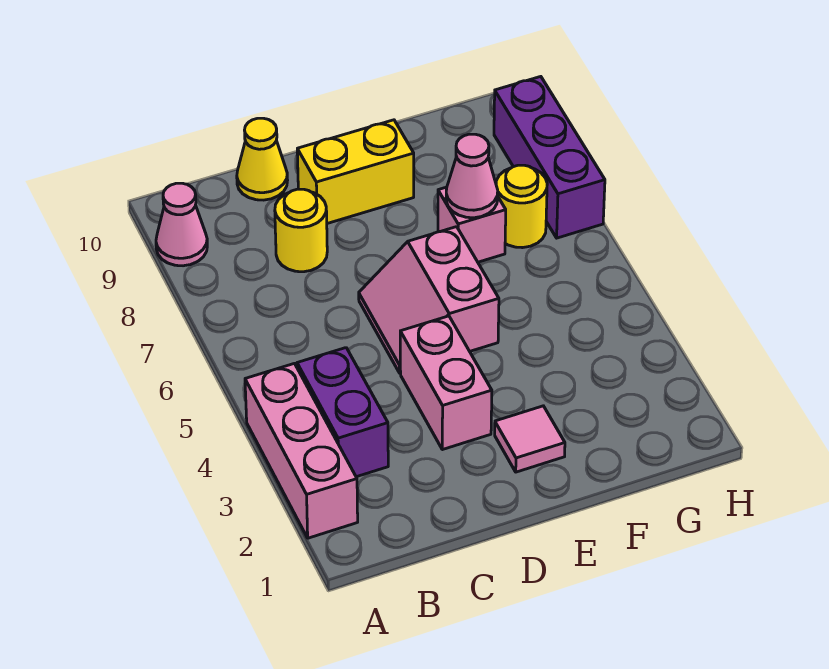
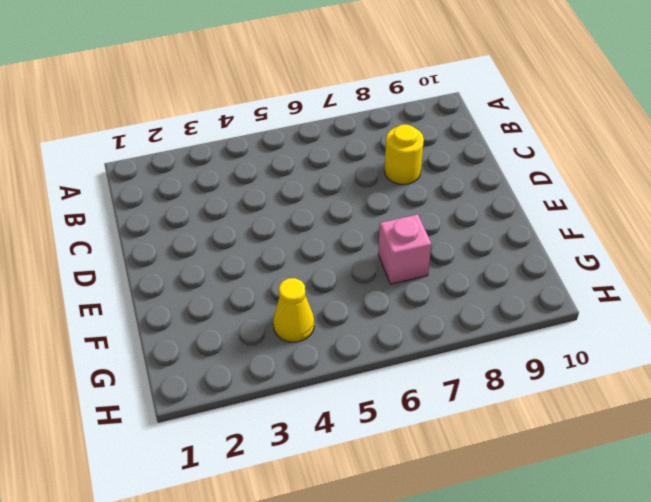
yellow cone G4 level 1 -> yellow cone C10 level 1
none -> pink brick A2:A4 level 1
none -> pink cone A9 level 1
none -> purple brick B3:B4 level 1

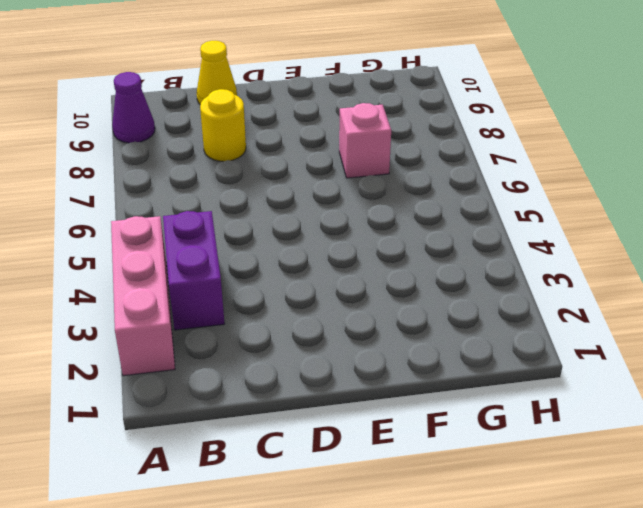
purple cone A9 level 1 -> pink cone A9 level 1
none -> pink brick D3:D4 level 1
none -> pink slope D5:E6 level 1 top E
none -> yellow brick D9:E9 level 1

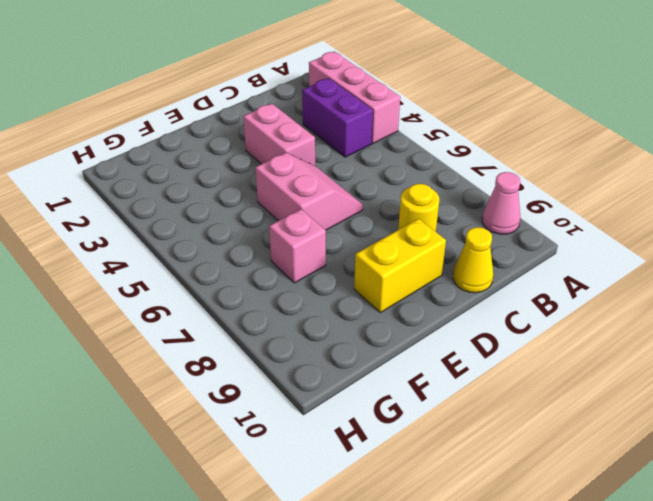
none -> pink tile E2 level 1
none -> yellow round brick G7 level 1
none -> purple brick H7:H9 level 1

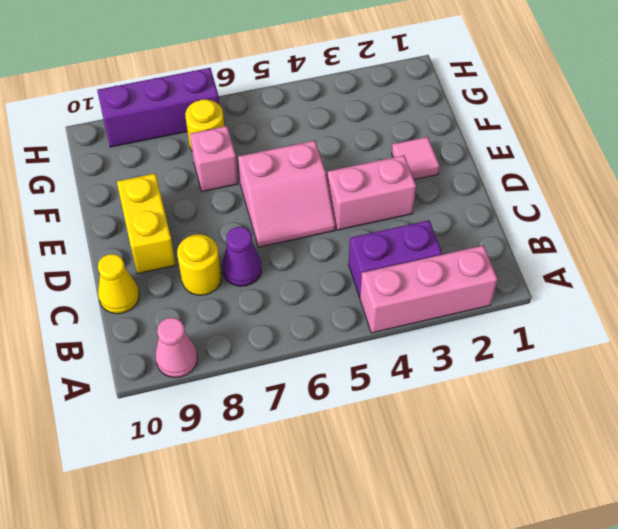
purple cone C7 level 1 -> none
none -> pink cone F7 level 2

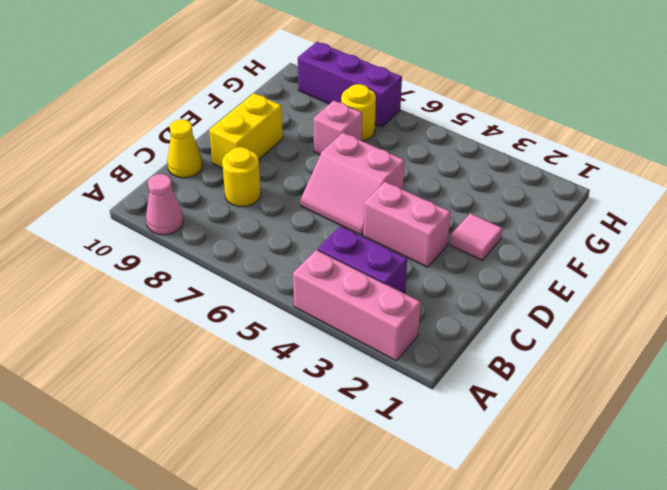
none -> pink cone F7 level 2

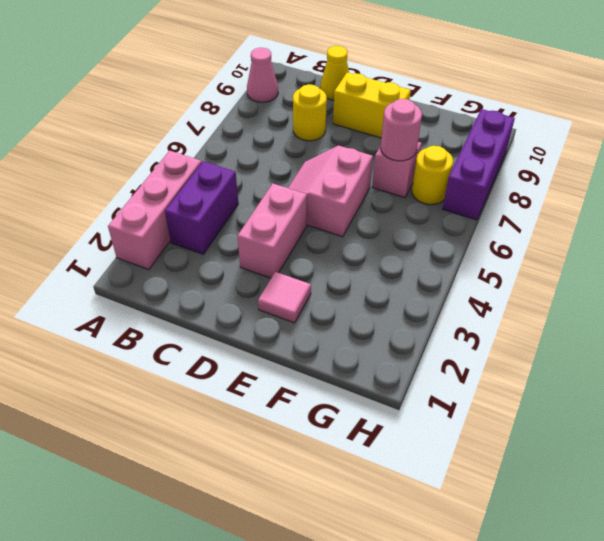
pink round brick F7 level 2 -> pink cone F7 level 2

